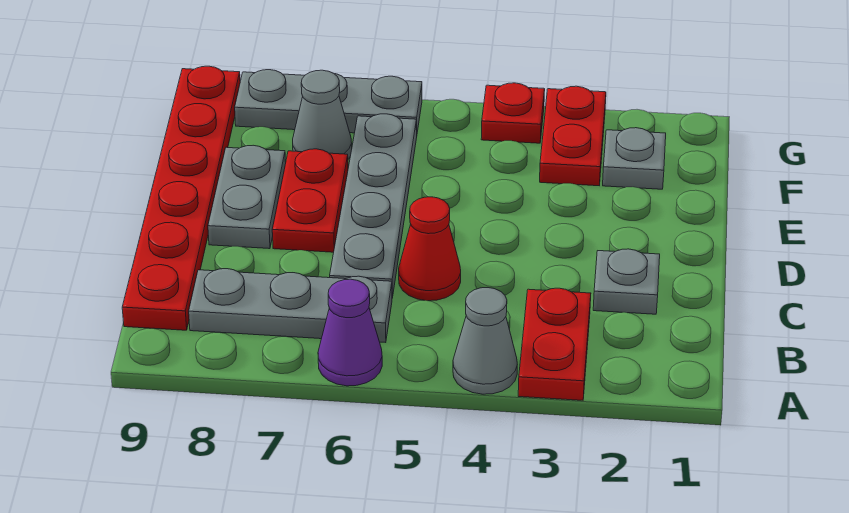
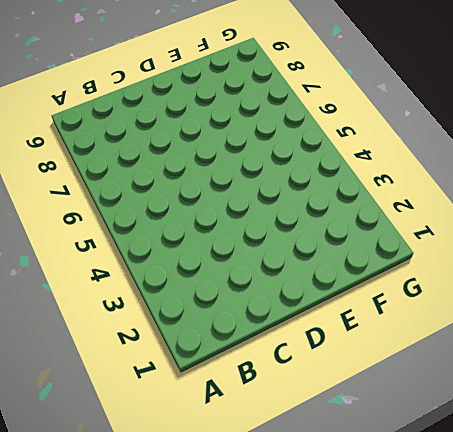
none -> red plate A3:B3 level 1
none -> grey cone A4 level 1
none -> purple cone A6 level 1

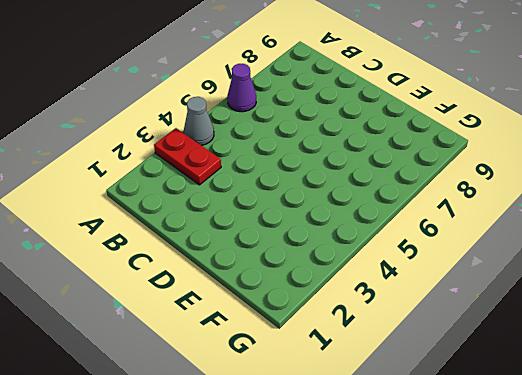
none -> grey plate B6:B8 level 1
none -> red plate B9:G9 level 1
none -> grey plate C2 level 1

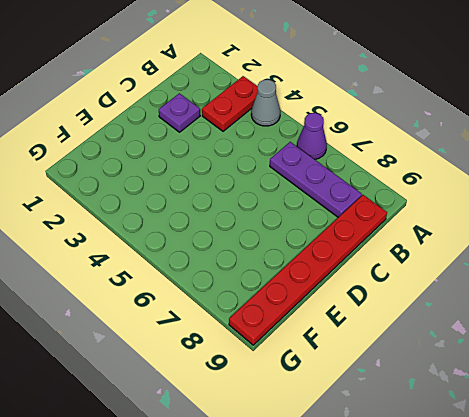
purple plate B6:B8 level 1 -> grey plate B6:B8 level 1
purple plate C2 level 1 -> grey plate C2 level 1
none -> red cone C5 level 1
none -> grey plate C6:F6 level 1
none -> red plate D7:E7 level 1

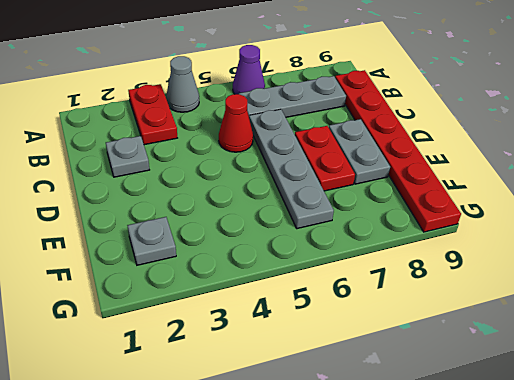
none -> red plate F3:G3 level 1
none -> grey cone F7 level 1
none -> red plate G4 level 1

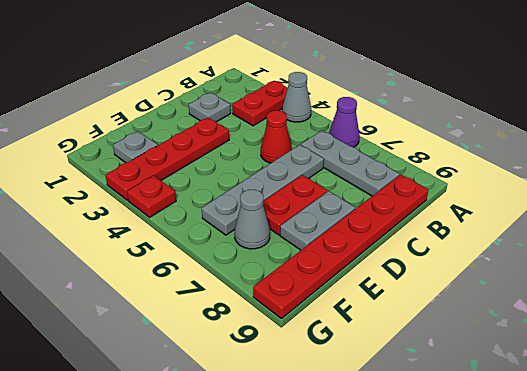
red plate D3:G3 level 1 -> red plate F3:G3 level 1
none -> grey plate G6:G8 level 1

